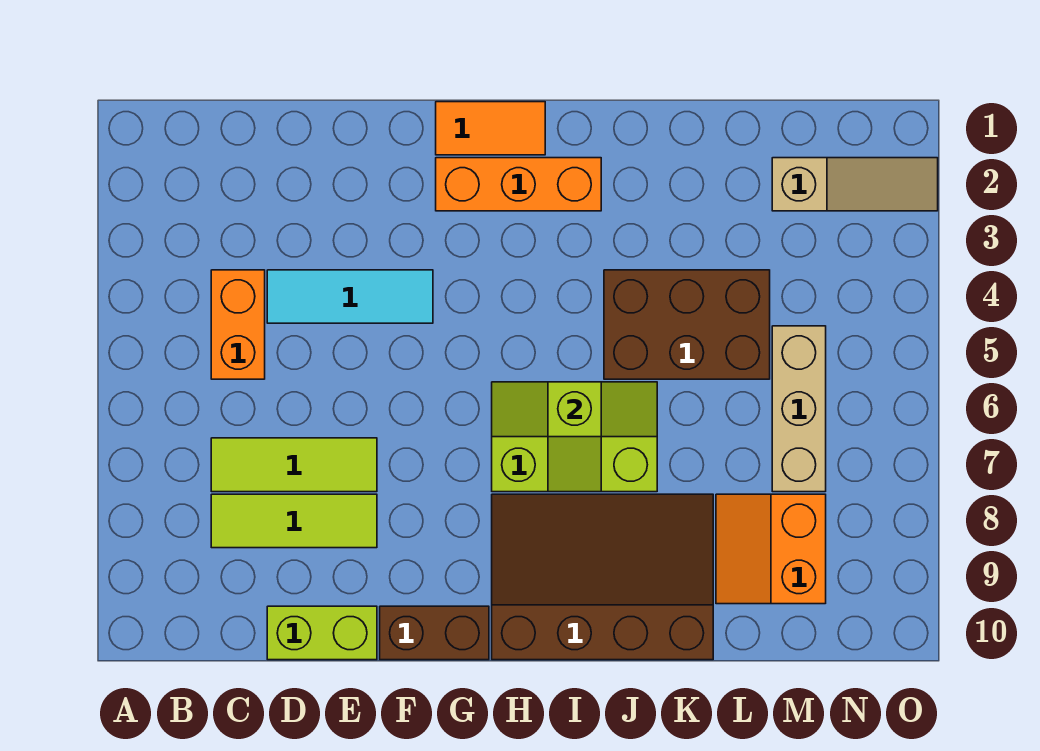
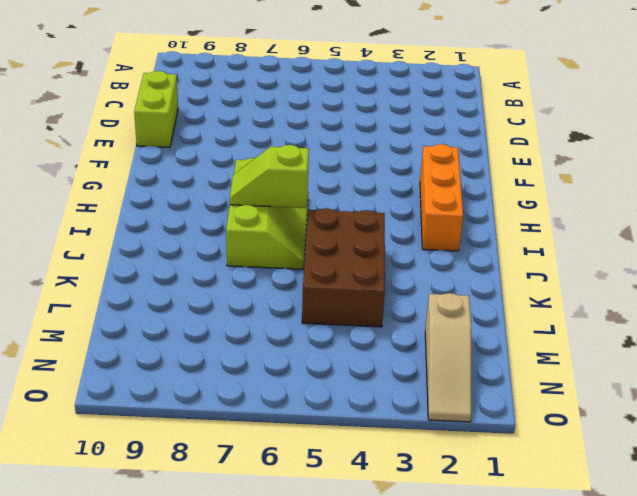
none -> orange brick C4:C5 level 1
none -> lime tile C7:E7 level 1
none -> lime tile C8:E8 level 1

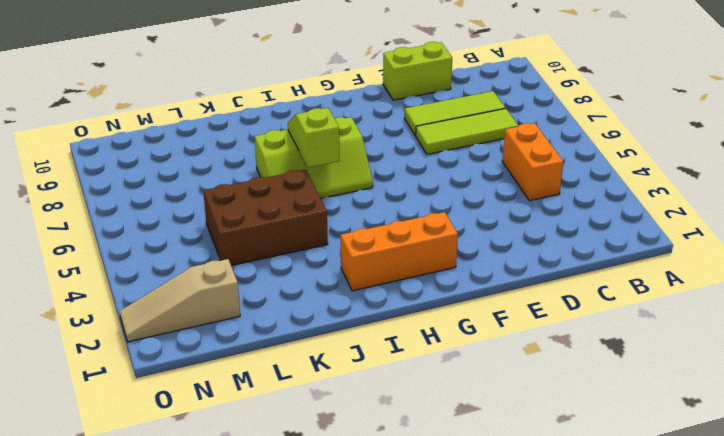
none -> cyan tile D4:F4 level 1
none -> brown brick F10:G10 level 1
none -> orange tile G1:H1 level 1

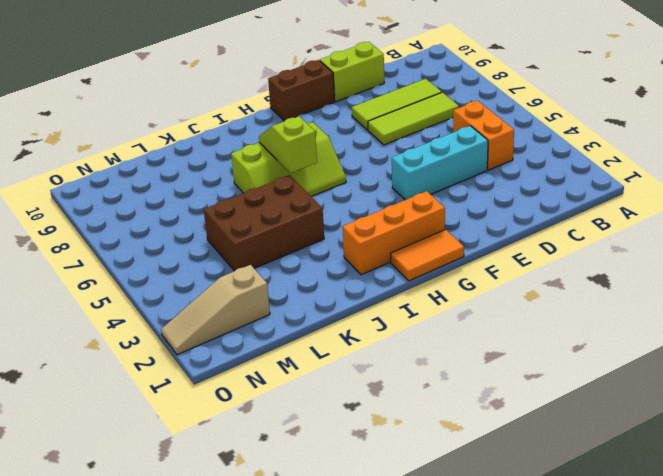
cyan brick D4:F4 level 1 -> cyan tile D4:F4 level 1
none -> brown slope H8:K10 level 1 top 10
none -> orange slope L8:M9 level 1 top M
none -> tan brick M5:M7 level 1

